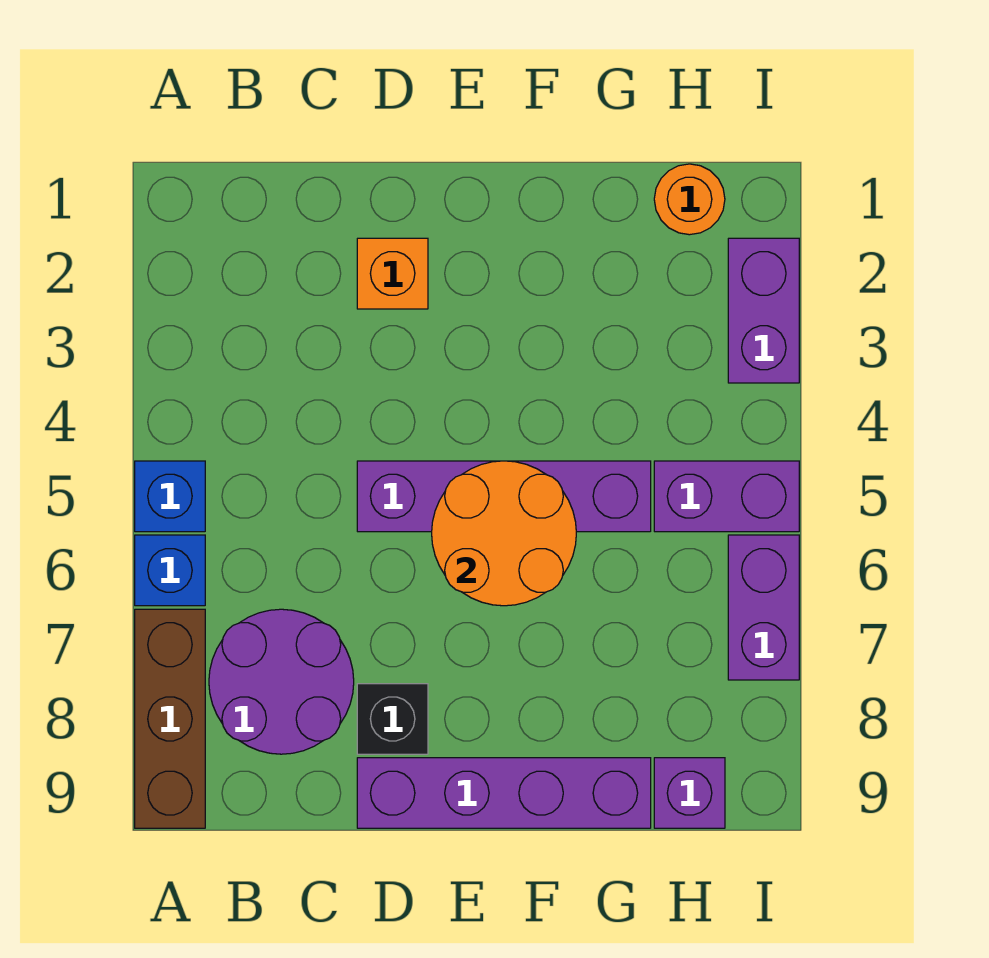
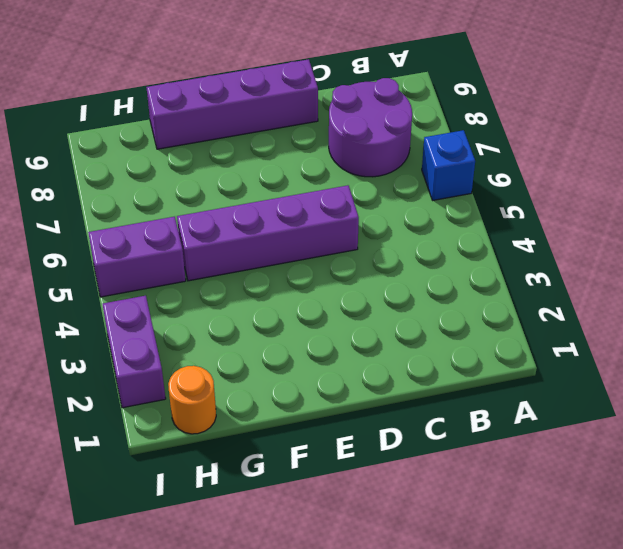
none -> blue brick A5 level 1
none -> brown brick A7:A9 level 1
none -> orange brick D2 level 1

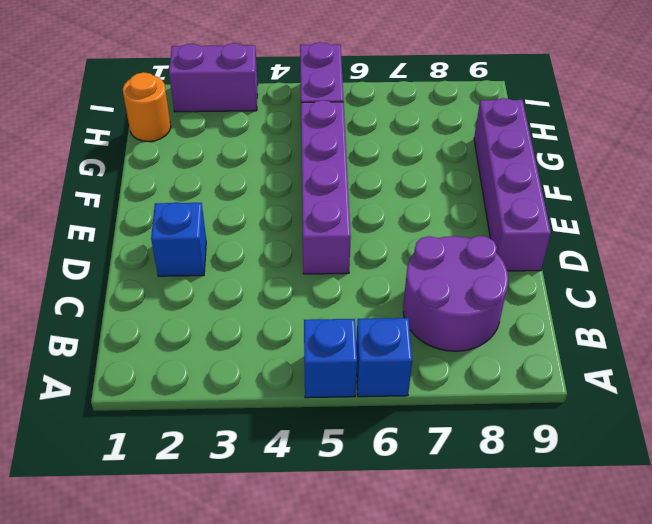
blue brick D2 level 1 -> orange brick D2 level 1
none -> brown brick A7:A9 level 1
none -> black brick D8 level 1
none -> purple brick H9 level 1

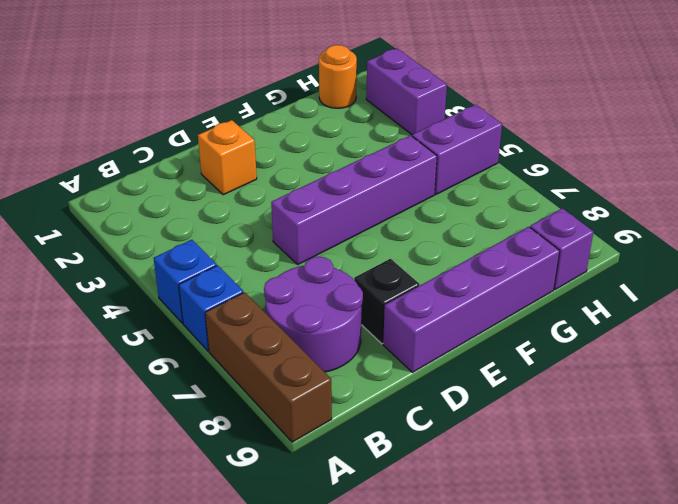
none -> purple brick I6:I7 level 1
none -> orange round brick E5:F6 level 2

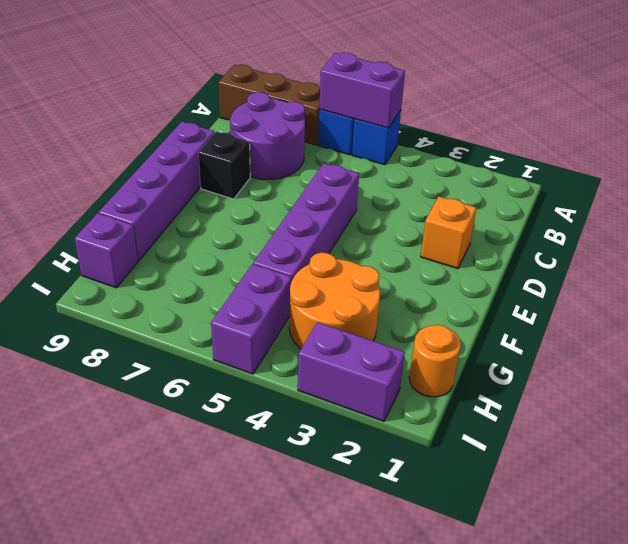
purple brick A5:A6 level 2 -> purple brick I6:I7 level 1
orange round brick G3:H4 level 1 -> orange round brick E5:F6 level 2

